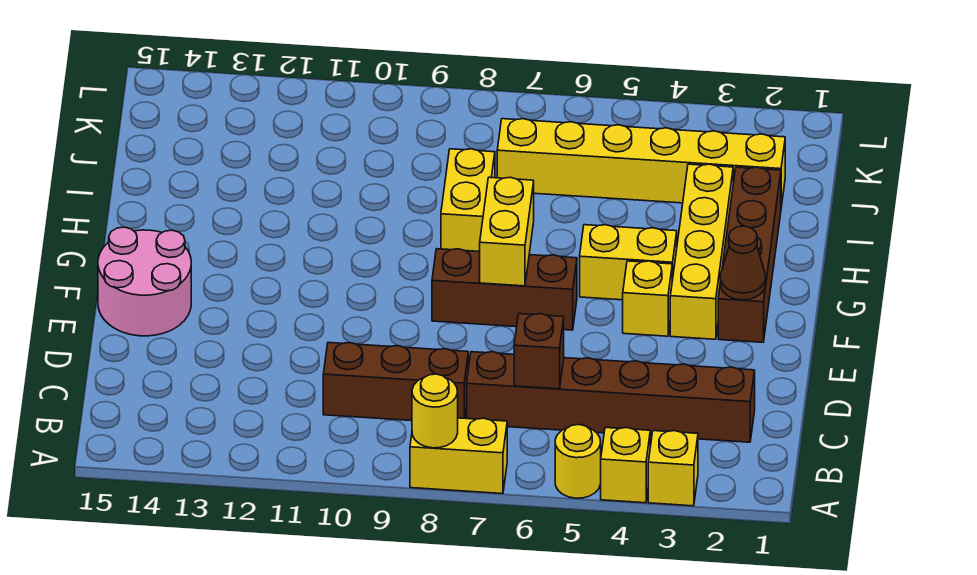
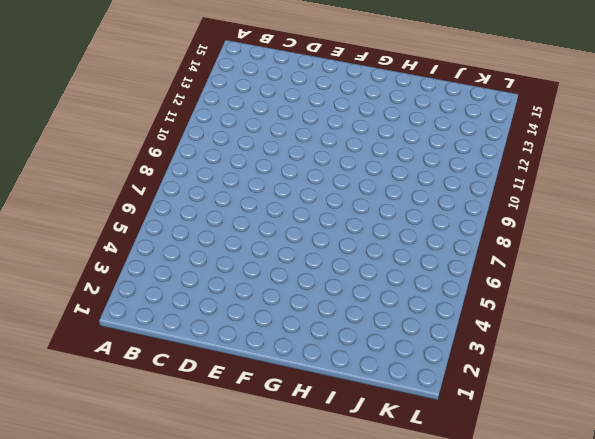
none -> yellow brick A3 level 1
none -> yellow brick A4 level 1
none -> yellow round brick A5 level 1

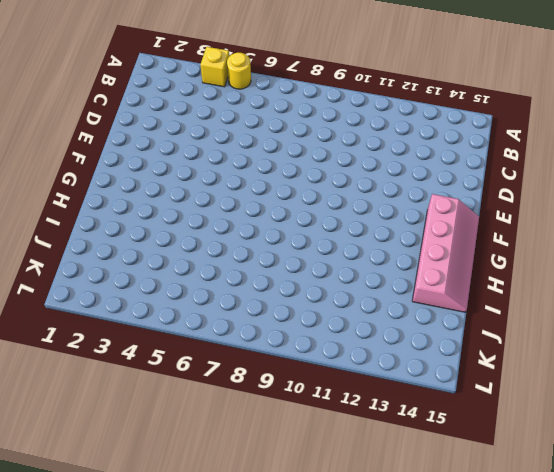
pink slope F14:I15 level 1 top 14 -> pink round brick E14:F15 level 1
none -> yellow brick A3 level 1
none -> yellow brick A7:A8 level 1
none -> brown brick C2:C7 level 1

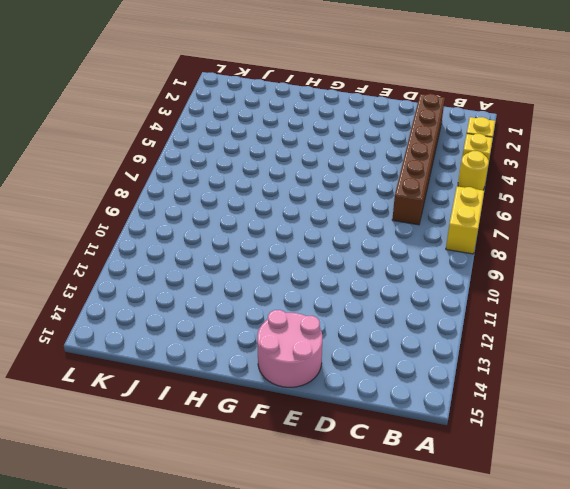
none -> brown brick C8:C10 level 1
none -> brown brick F2:I2 level 1
none -> yellow brick F3:I3 level 1

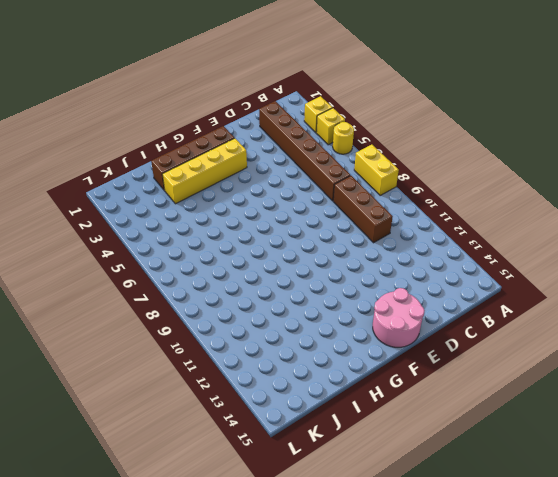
none -> yellow brick F4 level 1
none -> brown brick F6:F8 level 1
none -> yellow brick G4:G5 level 1

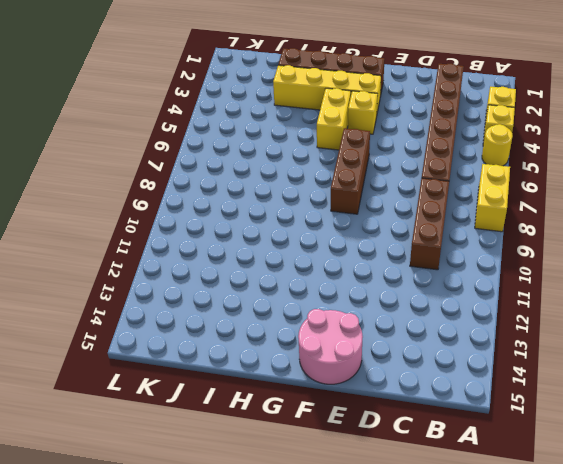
none -> yellow brick H8:I8 level 1
none -> yellow brick J2:J7 level 1
none -> yellow round brick A8 level 2

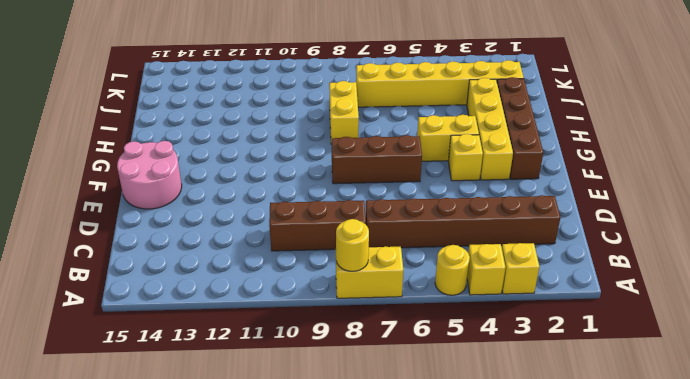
none -> brown brick C6 level 2
none -> brown cone F2 level 2
none -> yellow brick F7:G7 level 2

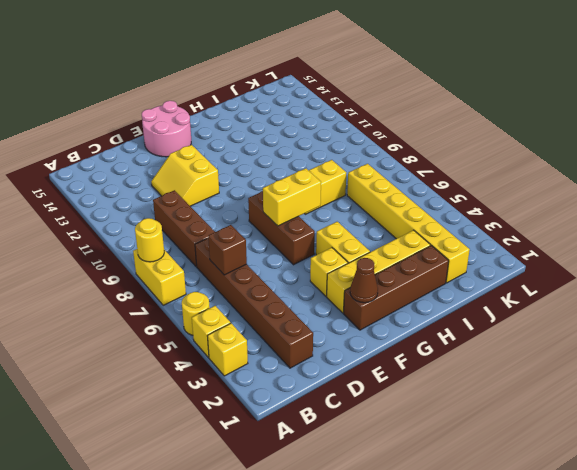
yellow slope D11:E12 level 1 top E -> none

